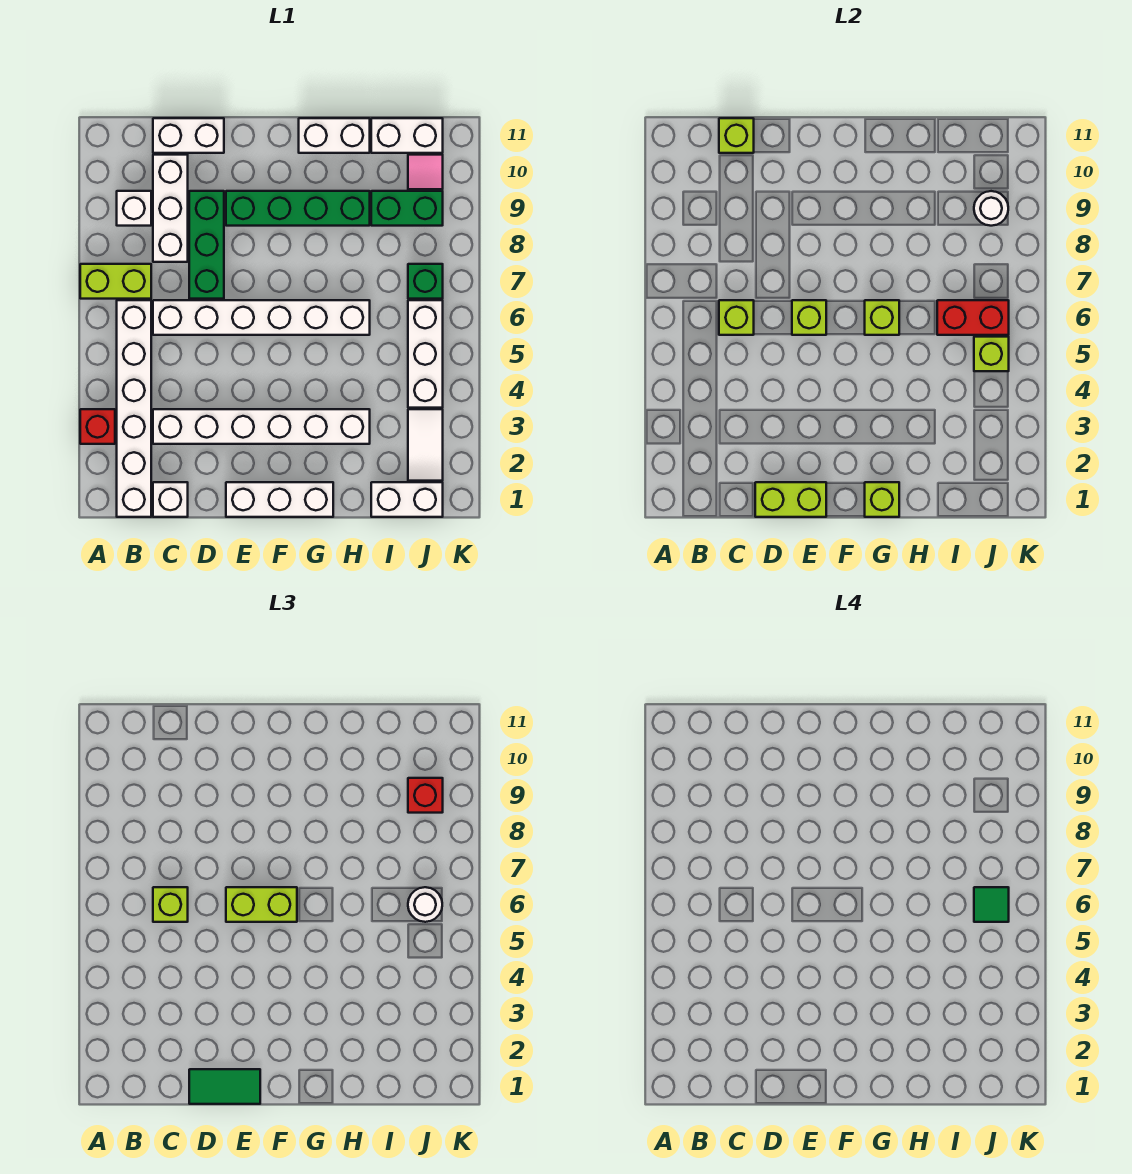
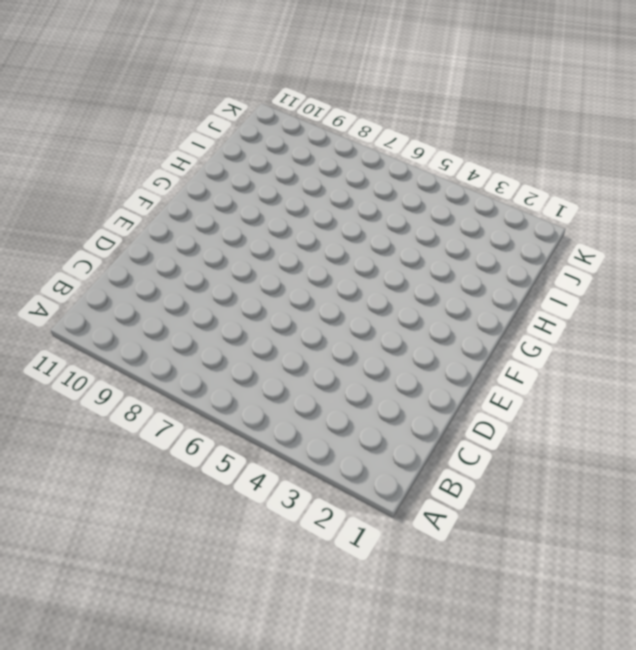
none -> red brick A3 level 1
none -> lime brick A7:B7 level 1
none -> white brick B1:B6 level 1
none -> white brick B9 level 1

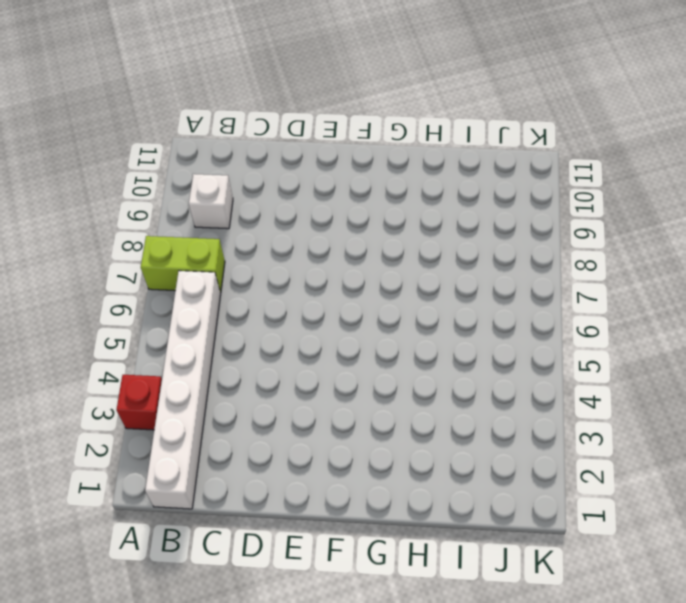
none -> white brick C1 level 1
none -> white brick C3:H3 level 1
none -> white brick C6:H6 level 1
none -> white brick C8:C10 level 1

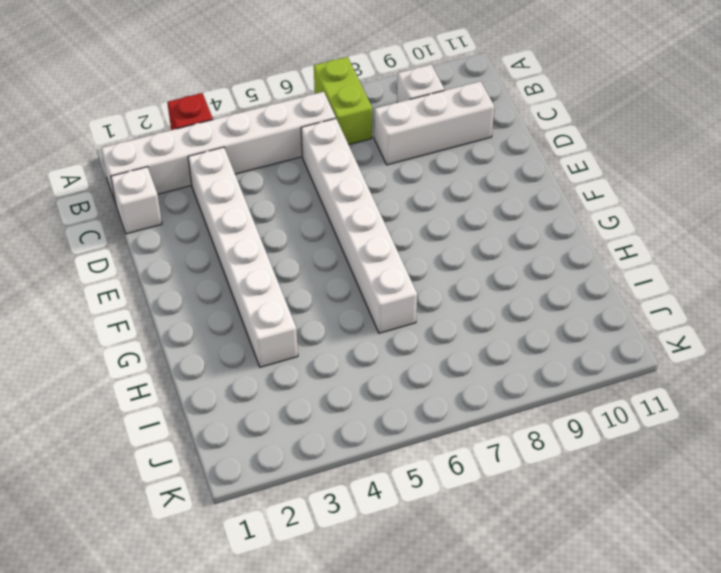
none -> white brick C11:D11 level 1
none -> green brick D7:D9 level 1
none -> white brick E1:G1 level 1
none -> green brick E9:H9 level 1

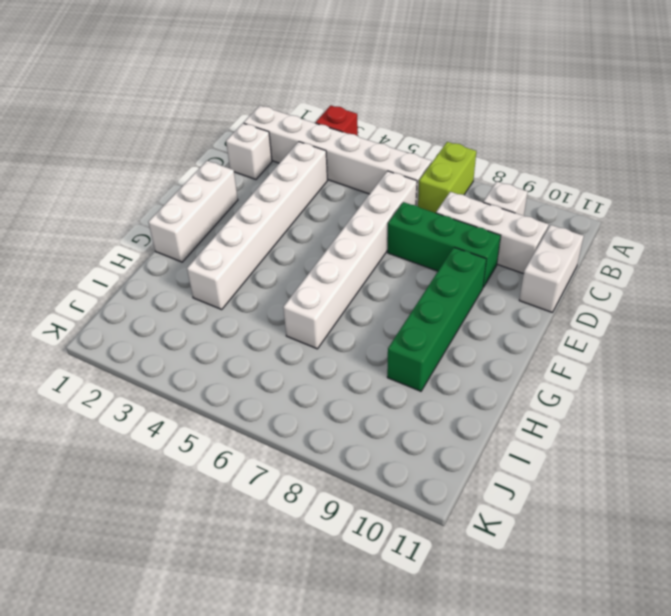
none -> white brick G11:H11 level 1
none -> white brick I1:J1 level 1
none -> green brick I9:J9 level 1
none -> white brick I11:J11 level 1

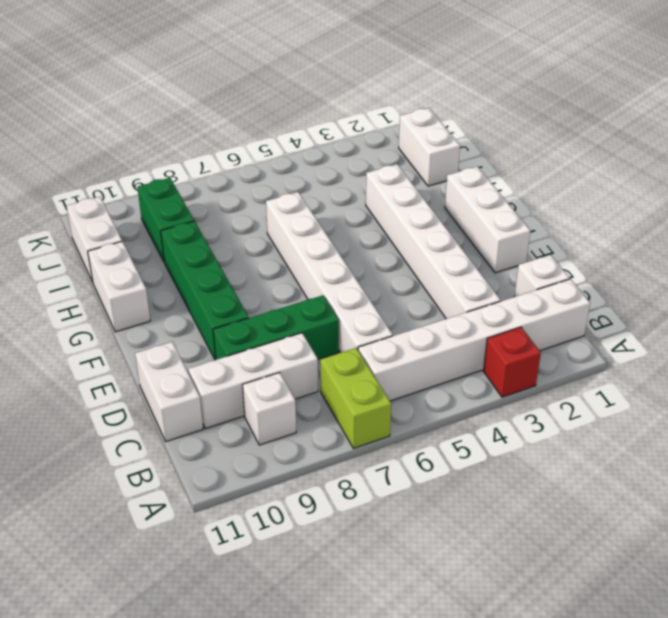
none -> white tile J2:J3 level 1
none -> white brick J4:J6 level 1
none -> green brick J7 level 1
none -> pink tile J10 level 1

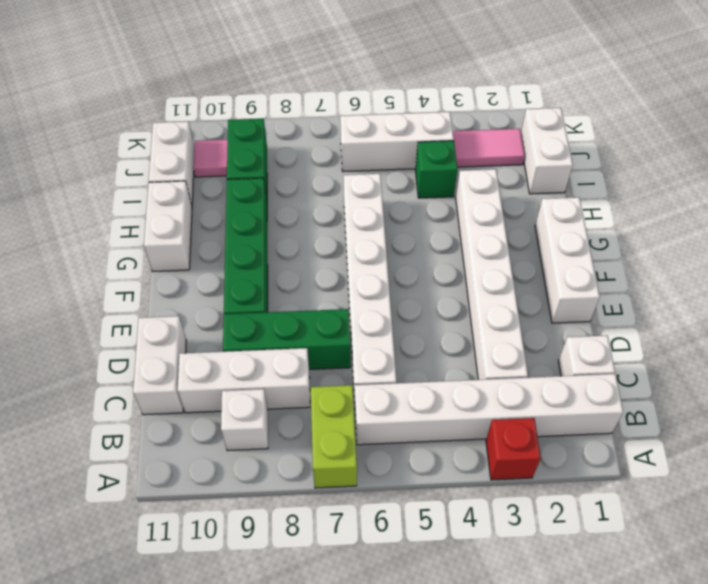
green brick I4 level 1 -> green brick J7 level 1
pink tile J2:J3 level 1 -> white tile J2:J3 level 1
none -> lime brick C6 level 2
none -> lime brick C11 level 2
none -> lime brick D1:E1 level 2
none -> lime brick E6 level 2

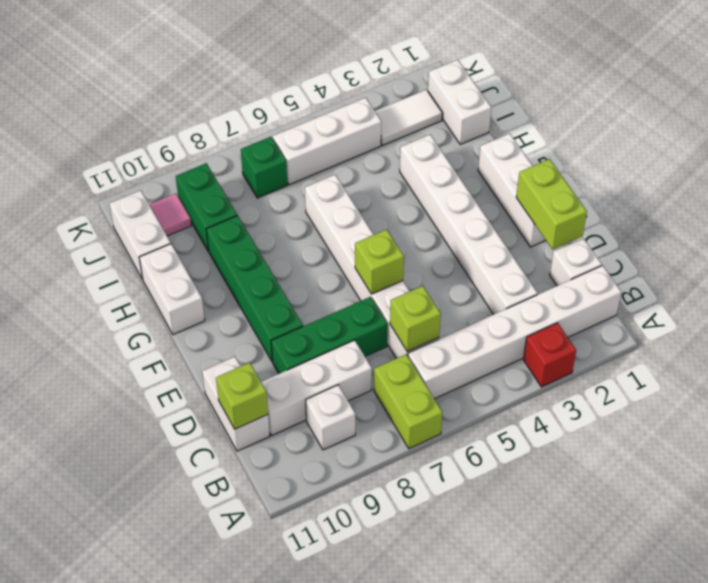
none -> lime brick G1 level 2
none -> lime brick G6 level 2
none -> red brick I6:J6 level 2
none -> lime brick J5 level 2

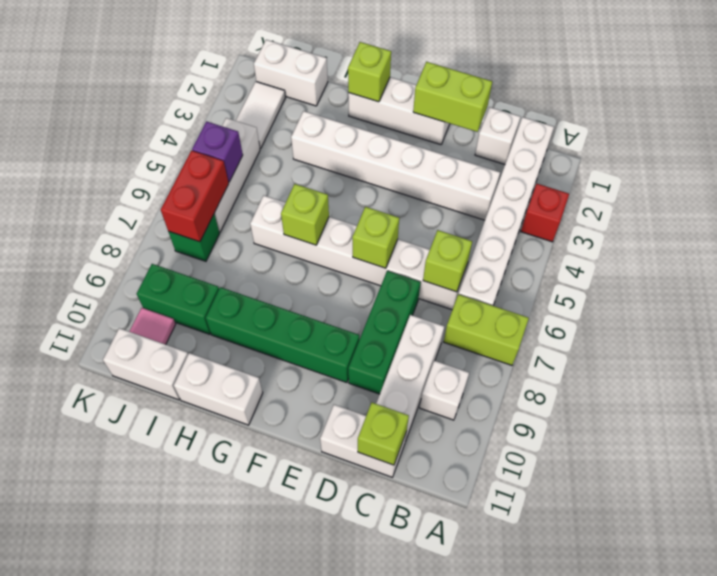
purple brick J5 level 2 -> lime brick J5 level 2
red brick J6:J7 level 2 -> red brick I6:J6 level 2
none -> white round brick J9 level 2
none -> lime brick C6 level 3
none -> green tile D1:E1 level 3
none -> lime brick E6:F6 level 3

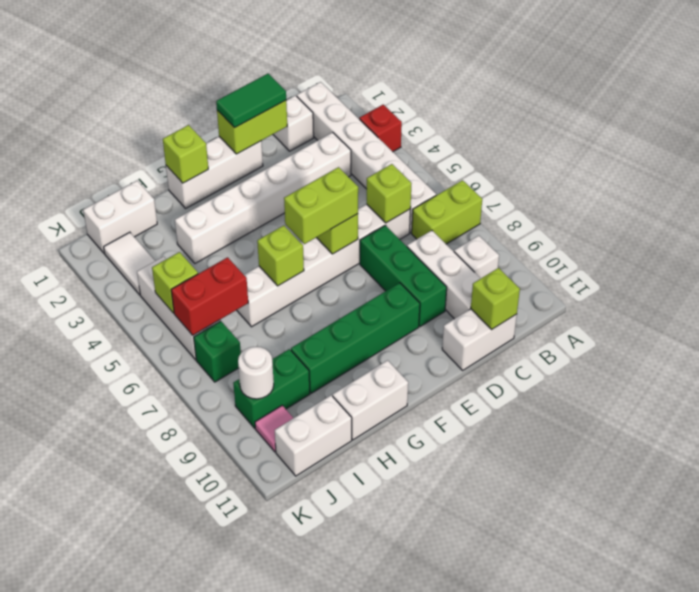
none -> lime brick C6 level 3
none -> white round brick J6 level 3
none -> red brick J9 level 3
none -> green tile J6 level 4

